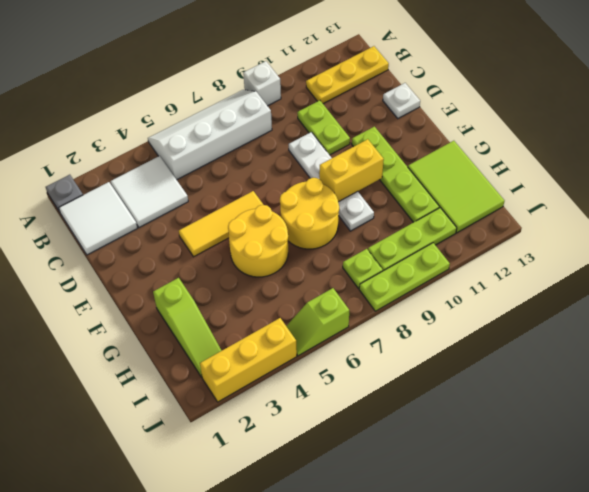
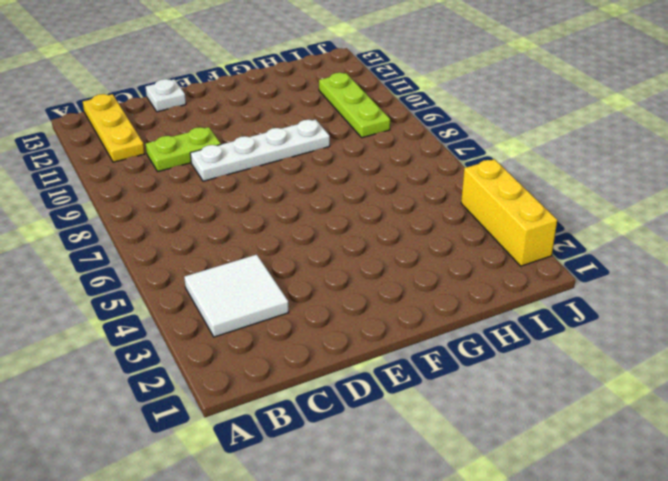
none -> grey plate A1 level 1
none -> white slope A5:B8 level 1 top B
none -> white brick A9 level 1

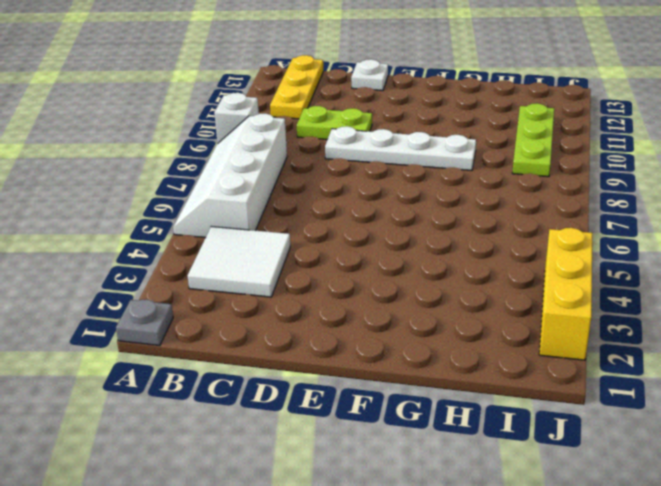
none -> white tile B1:C2 level 1
none -> yellow tile E4:E6 level 1
none -> lime plate E11:H11 level 1

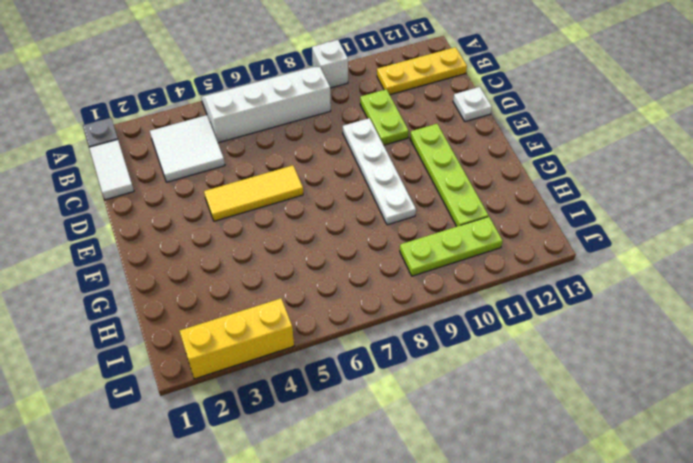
white tile B1:C1 level 1 -> white tile B1:C2 level 1
none -> yellow round brick F5:G6 level 1
none -> yellow round brick F7:G8 level 1
none -> lime slope G2:I2 level 1 top G

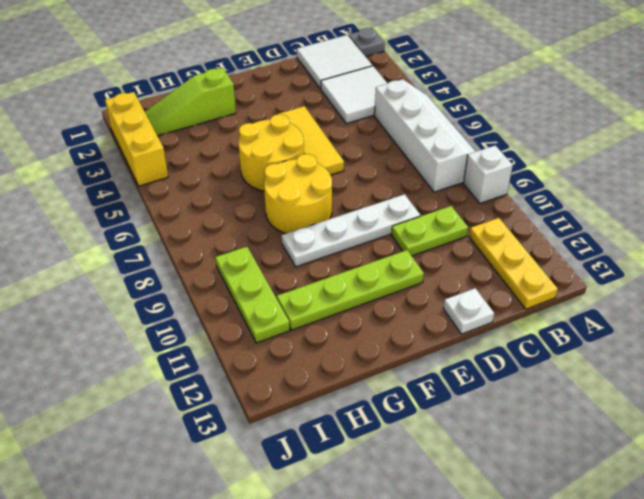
none -> lime tile G12:I13 level 1
none -> lime plate I8 level 1
none -> lime slope J5:J6 level 1 top 6

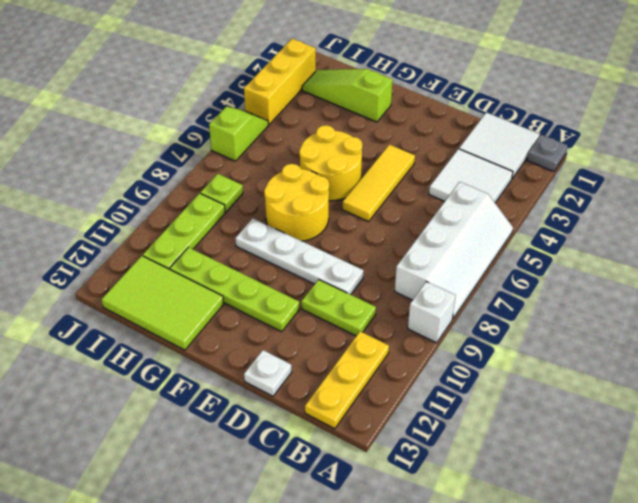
none -> lime plate J8:J10 level 1
none -> yellow brick F9:F10 level 2

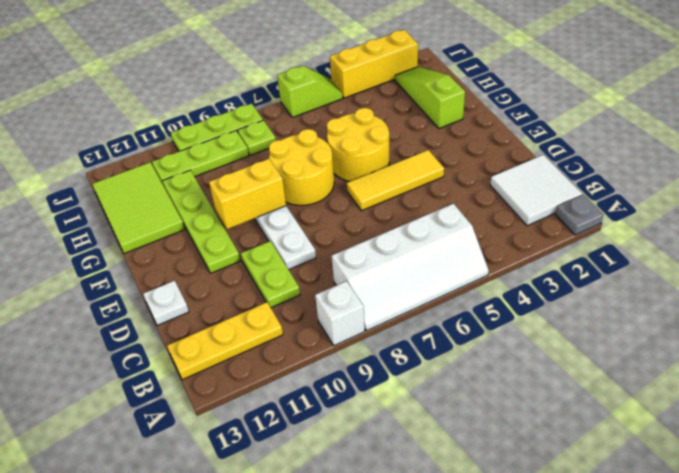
none -> white tile B3:C4 level 1

